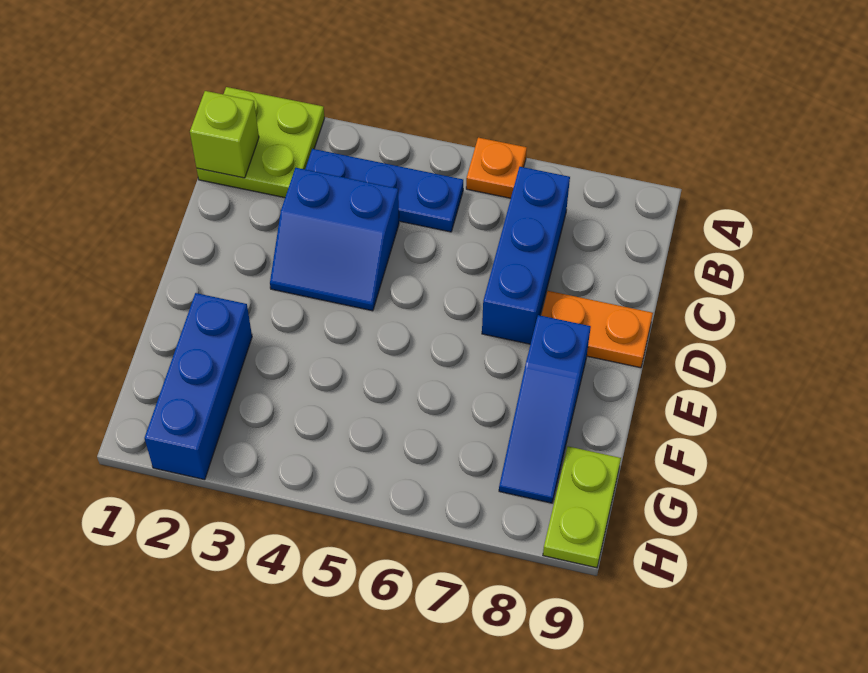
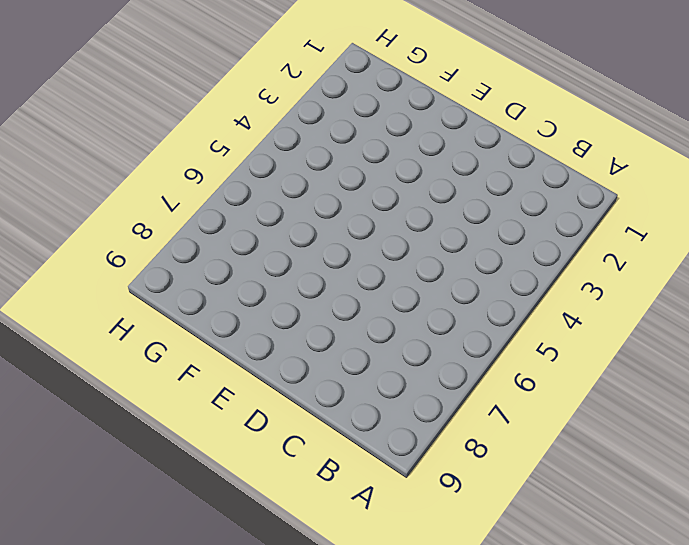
none -> lime plate A1:B2 level 1
none -> orange plate A6 level 1

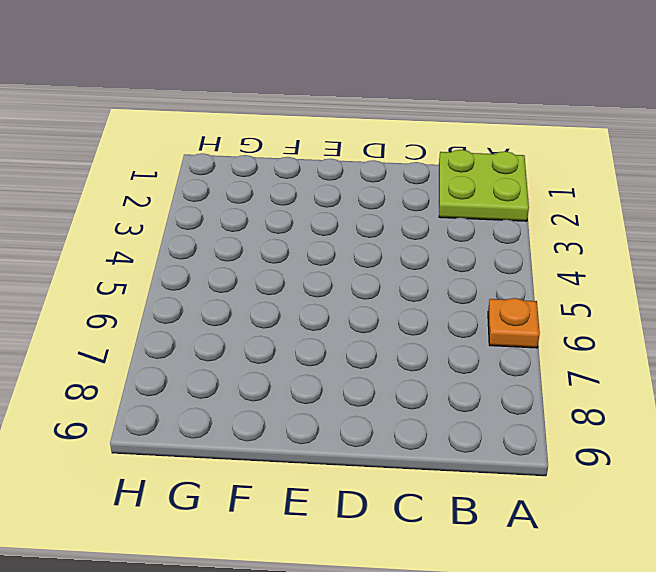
none -> blue plate B3:B5 level 1
none -> blue brick B7:D7 level 1

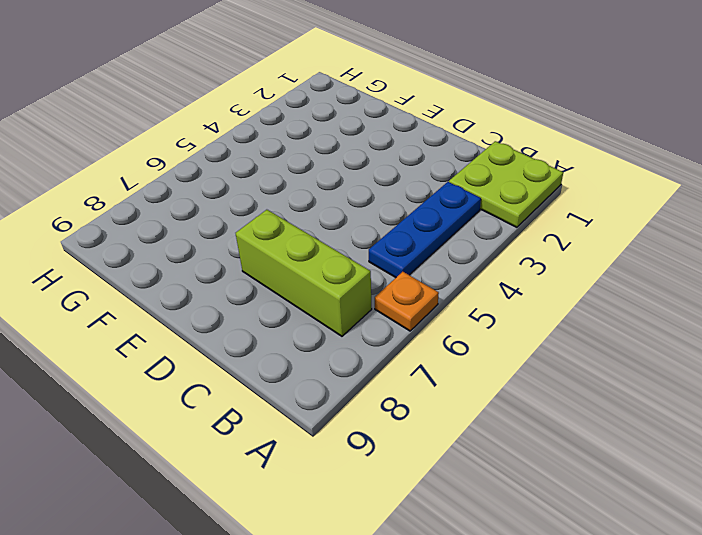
lime brick B7:D7 level 1 -> blue brick B7:D7 level 1
none -> blue slope C3:D4 level 1 top C
none -> orange plate D8:D9 level 1

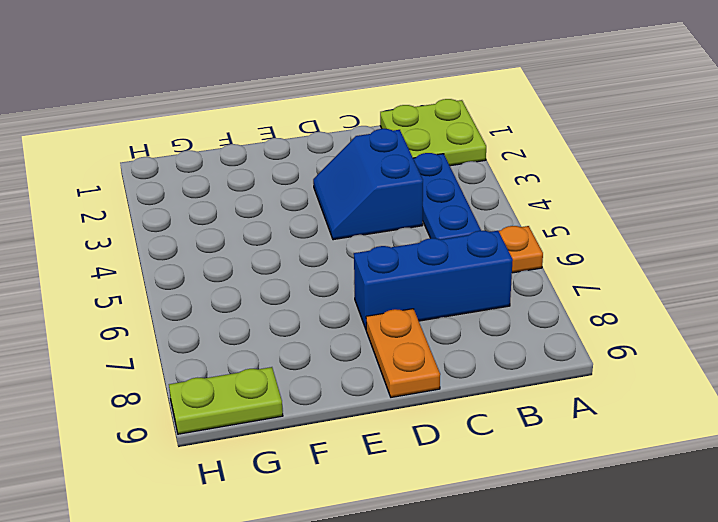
none -> blue slope E8:G8 level 1 top E
none -> blue brick F2:H2 level 1

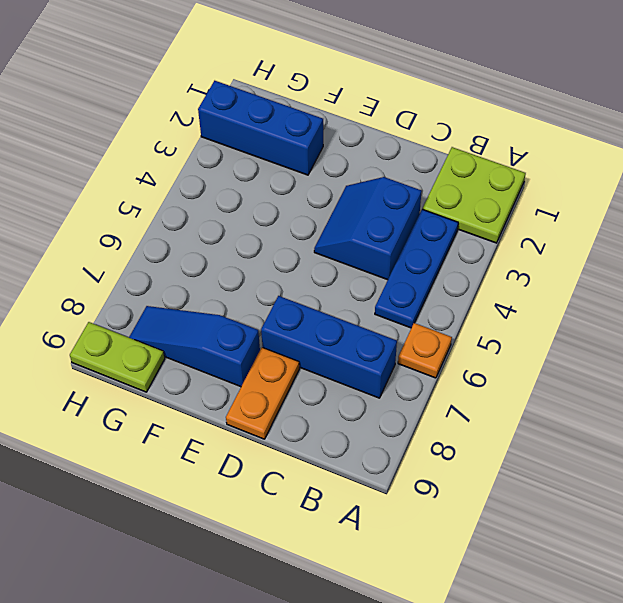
none -> lime brick B1 level 2

